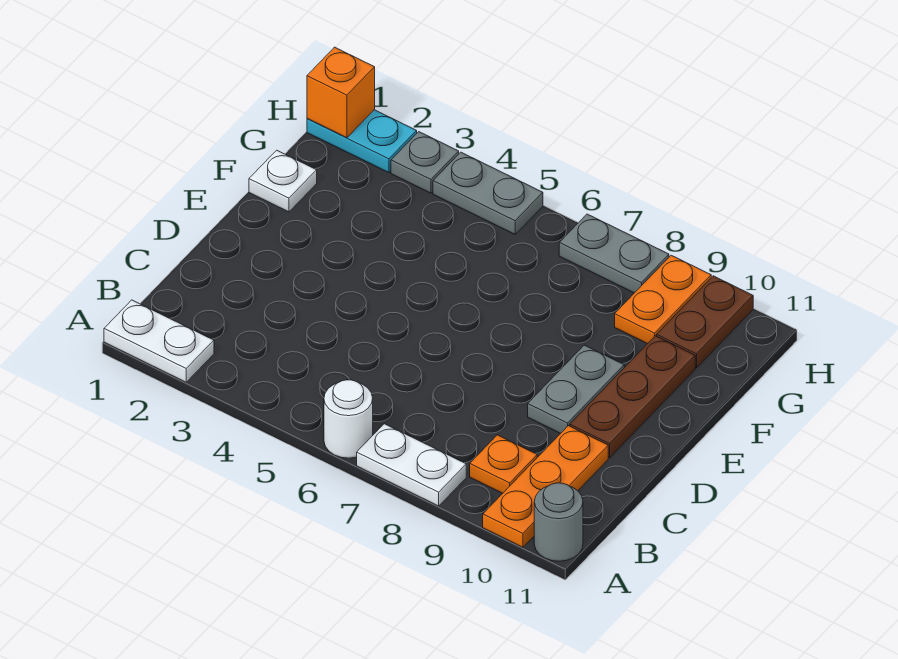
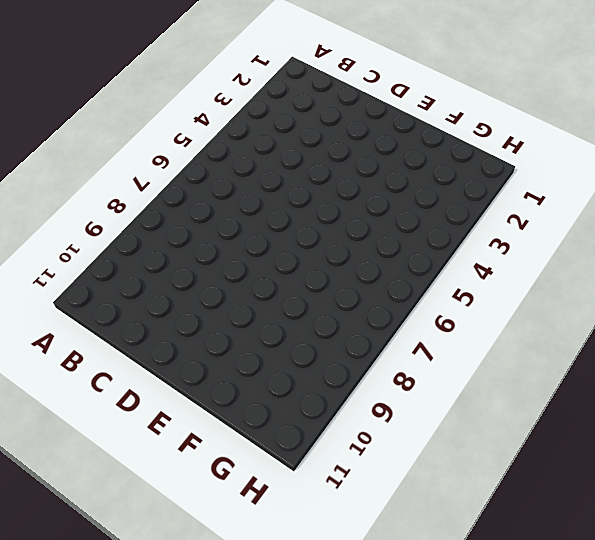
none -> white plate A1:A2 level 1
none -> white round brick A6 level 1
none -> white plate A7:A8 level 1

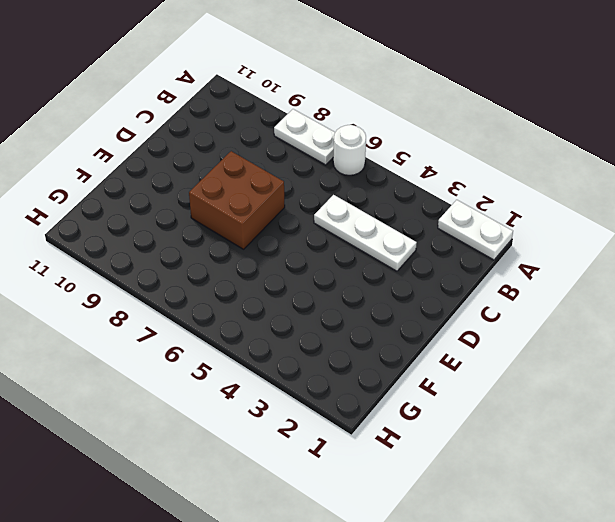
white plate C3:C5 level 1 -> none
brown brick D7:E8 level 1 -> none
none -> orange plate A10:C10 level 1
none -> grey round brick A11 level 1
none -> orange plate B9 level 1

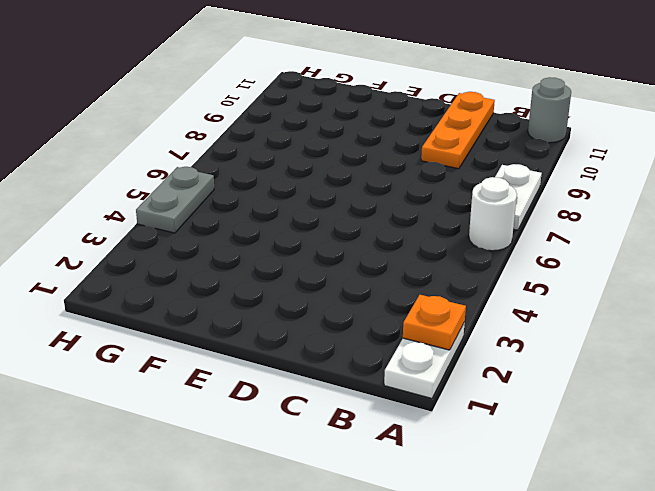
orange plate A2 level 2 -> orange plate B9 level 1
orange plate C9:C11 level 1 -> orange plate A10:C10 level 1
none -> grey plate D9:E9 level 1
none -> brown plate D10:F10 level 1
none -> white plate F1 level 1

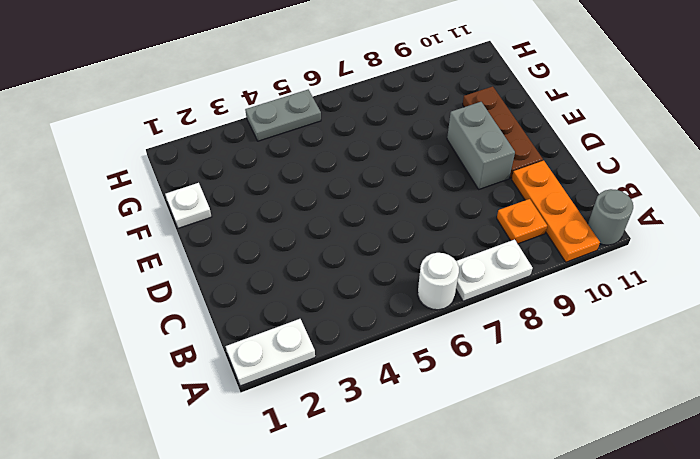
grey brick D9:E9 level 1 -> grey plate D9:E9 level 1
none -> orange plate G9:H9 level 1
none -> brown plate G10:H10 level 1
none -> cyan plate H1:H2 level 1

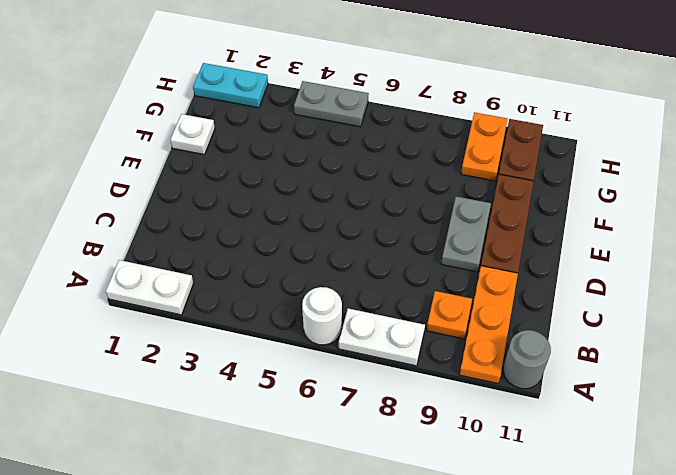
none -> grey plate H3 level 1
none -> grey plate H7:H8 level 1
none -> orange brick H1 level 2

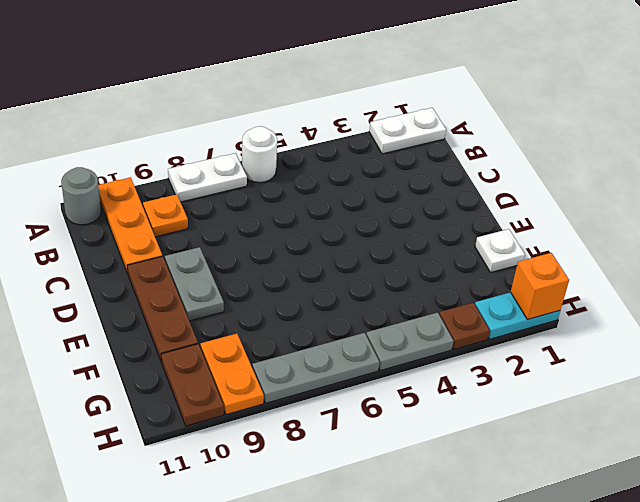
brown plate H3 level 1 -> grey plate H3 level 1
grey plate H6:H8 level 1 -> grey plate H7:H8 level 1

